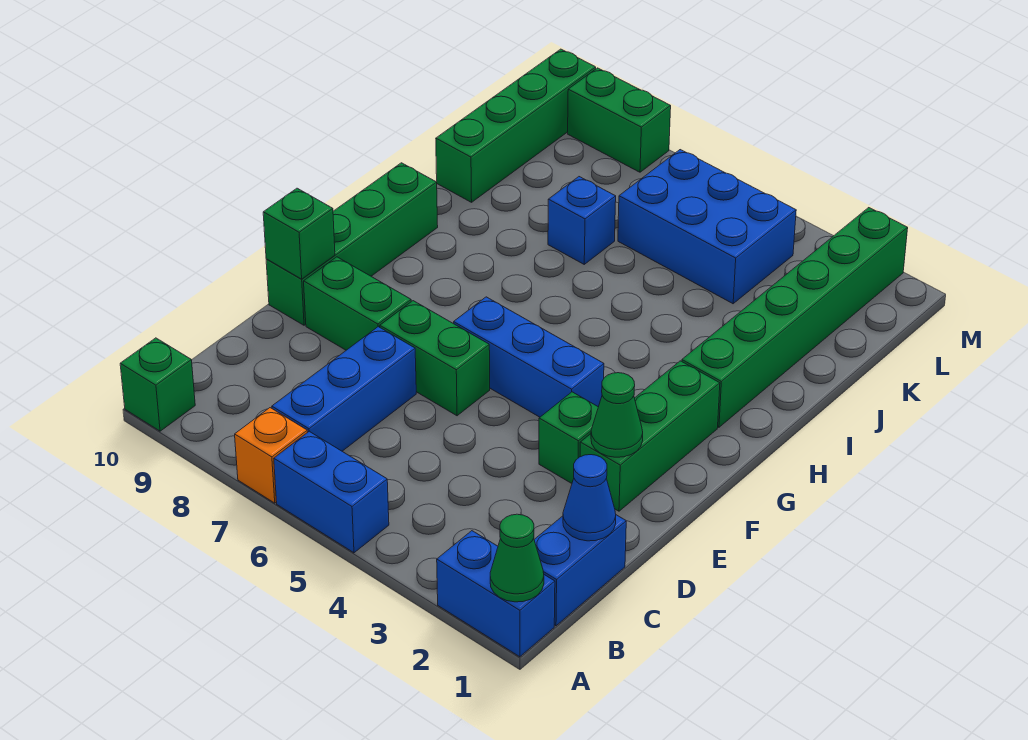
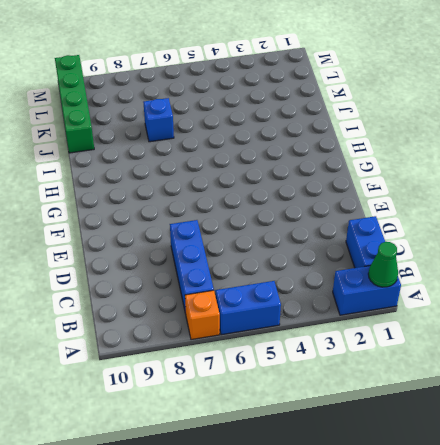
none -> green brick A10 level 1
none -> green brick E2:G2 level 1
none -> green brick E3 level 1

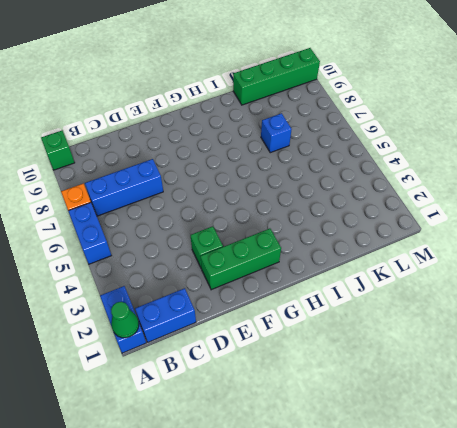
none -> green brick E6:E7 level 1
none -> green brick E8:E9 level 1
none -> green brick E10:H10 level 1

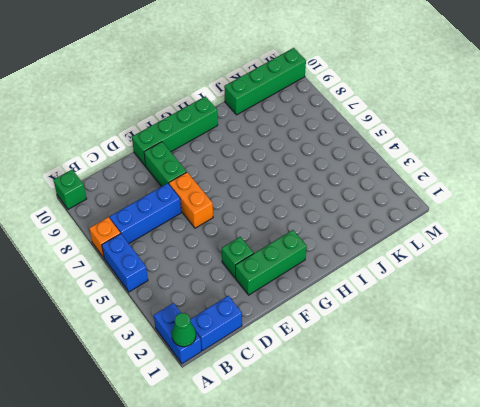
orange brick E6:E7 level 1 -> green brick E6:E7 level 1
none -> blue brick F4:F6 level 1
none -> green brick H2:M2 level 1
none -> blue brick J7 level 1

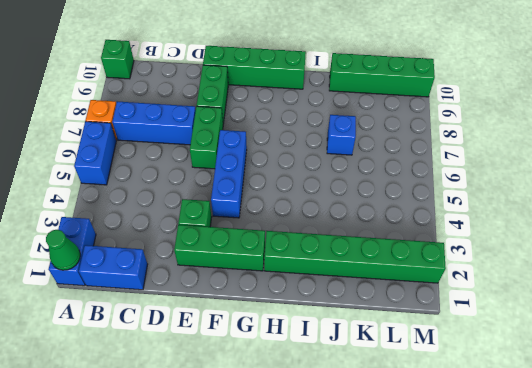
none -> blue brick K4:L6 level 1
none -> green brick M8:M9 level 1
none -> blue cone C1 level 2

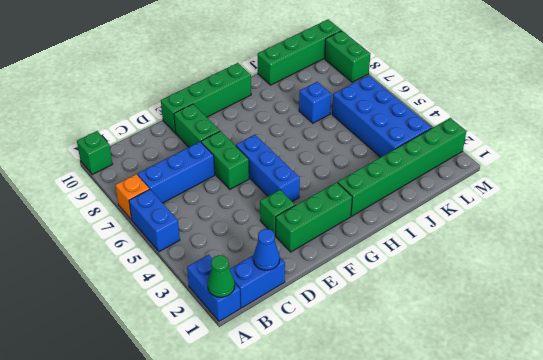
blue brick K3:L6 level 1 -> blue brick K4:L6 level 1
none -> green cone E2 level 2
none -> green brick E10 level 2

